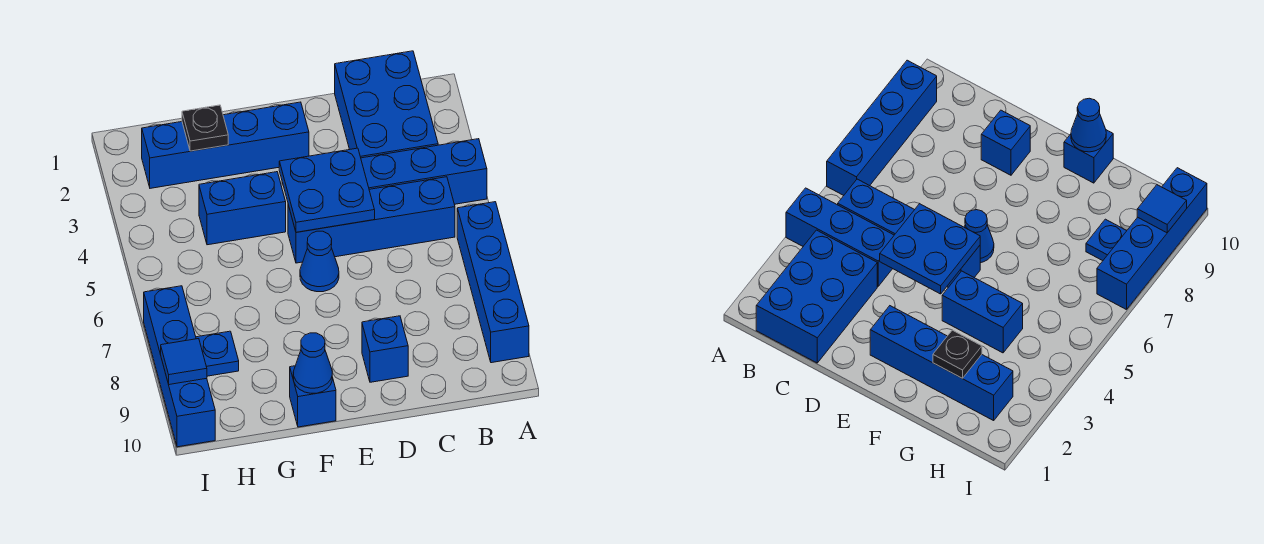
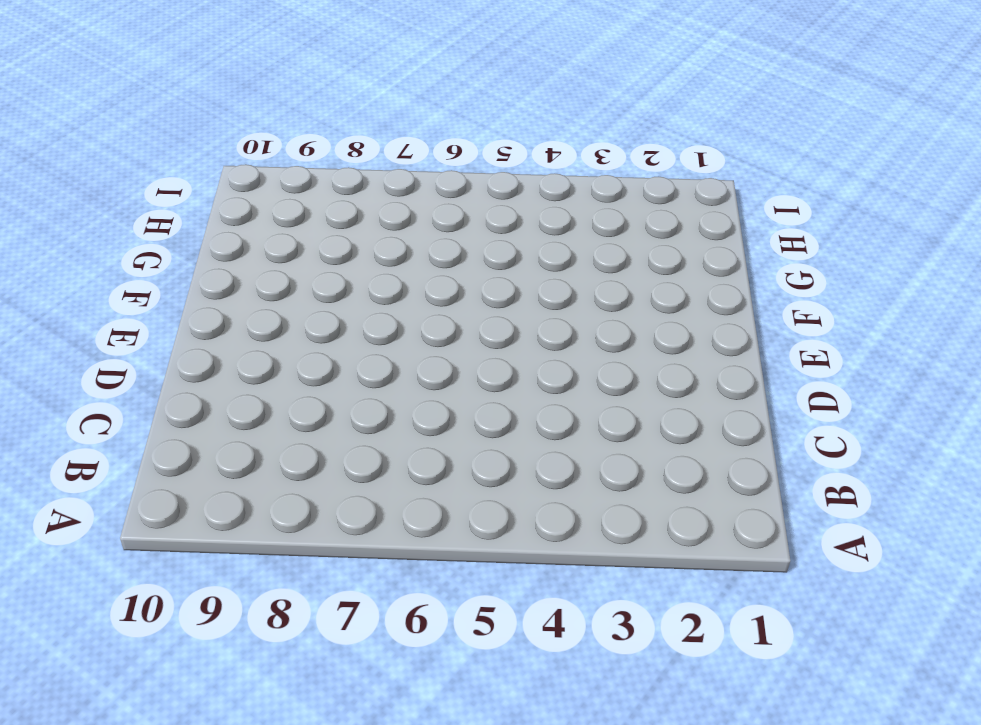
none -> blue brick A4:C4 level 1
none -> blue brick A6:A9 level 1
none -> blue brick B1:C3 level 1

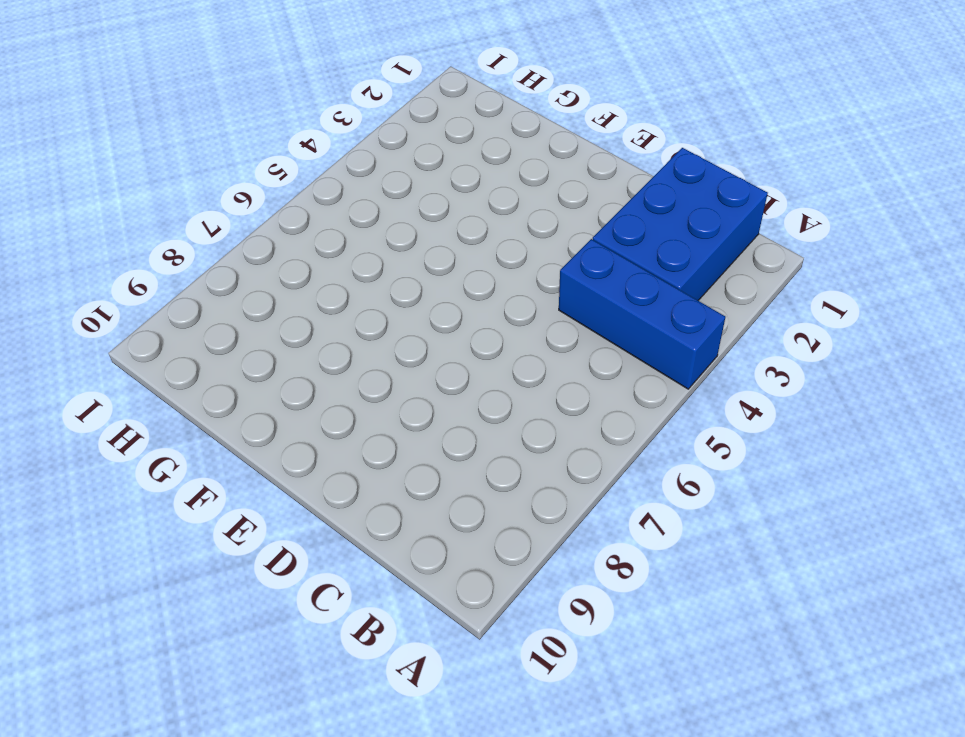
none -> blue brick A6:A9 level 1
none -> blue brick B5:E5 level 1
none -> blue brick D9 level 1

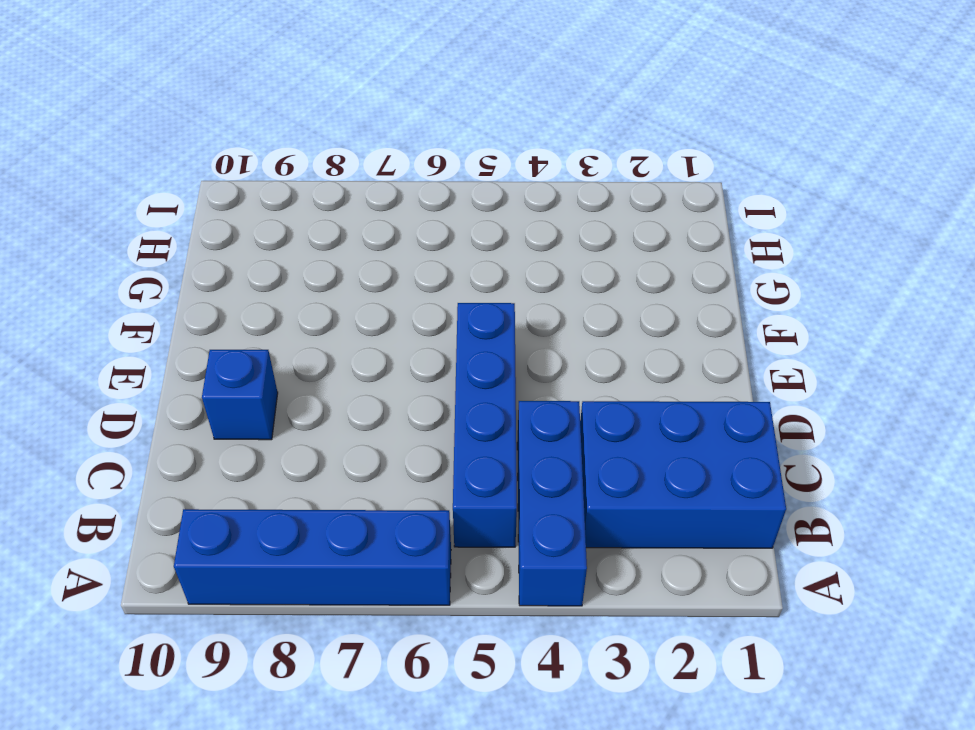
none -> blue brick E2:H2 level 1
none -> blue cone E6 level 1
none -> blue brick F4:G4 level 1

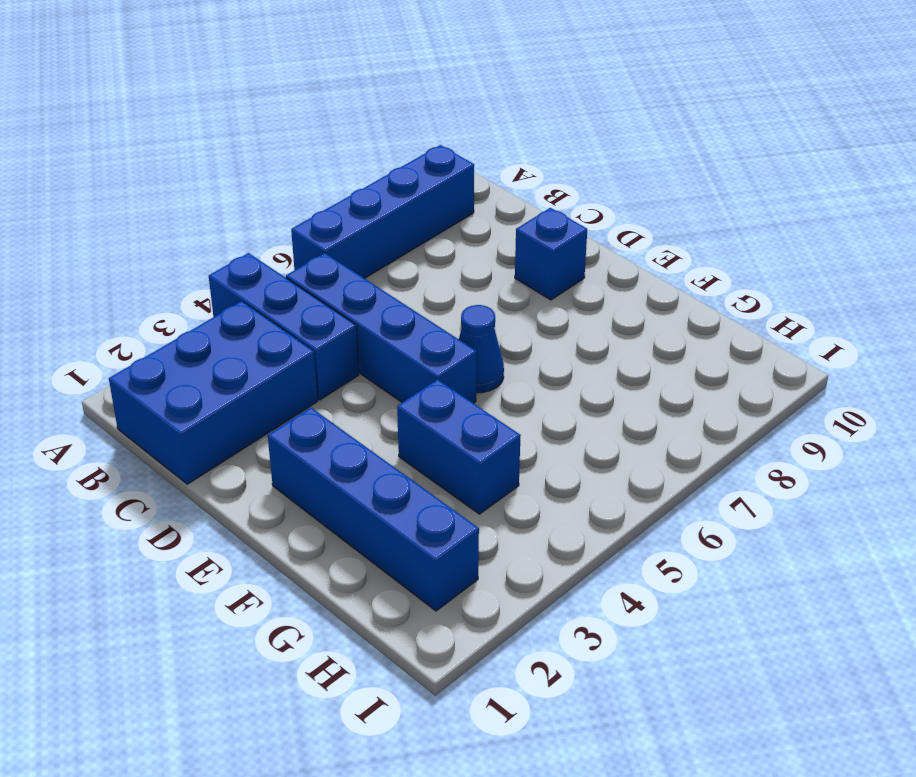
none -> blue brick F10 level 1
none -> blue plate H8 level 1
none -> blue brick I7:I10 level 1

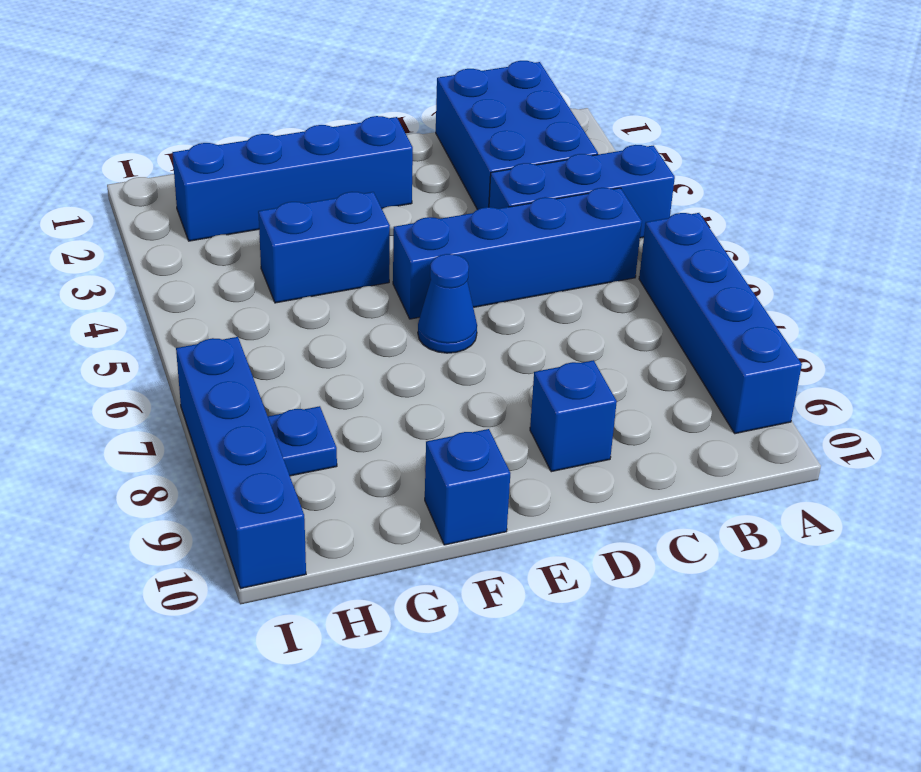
none -> blue plate D4:E5 level 2
none -> blue cone F10 level 2
none -> black plate G2 level 2

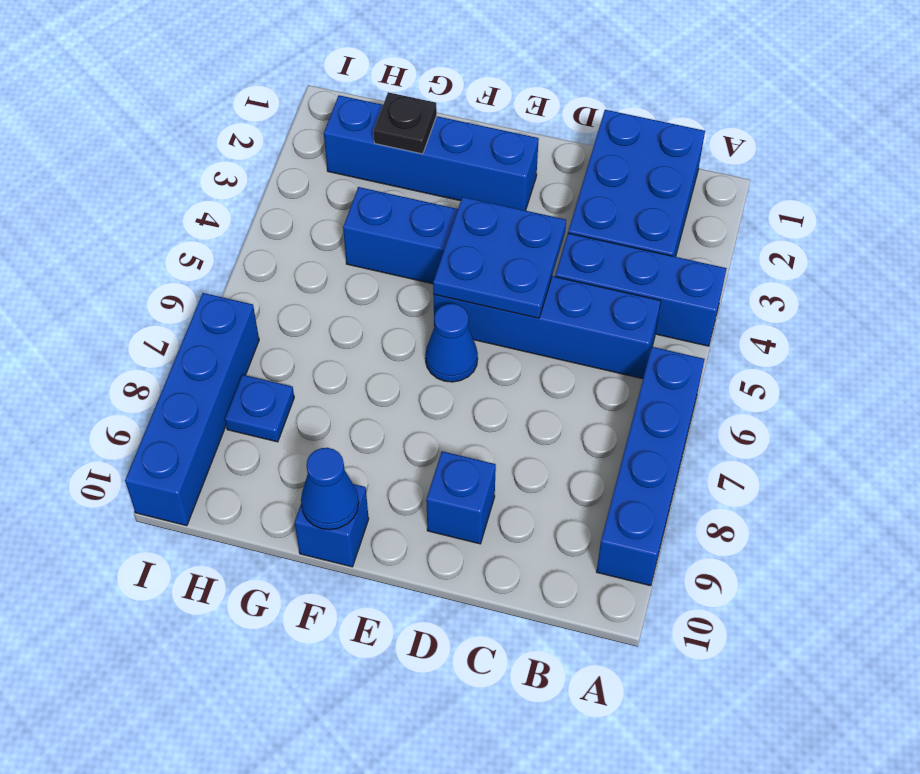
none -> blue tile I9 level 2

